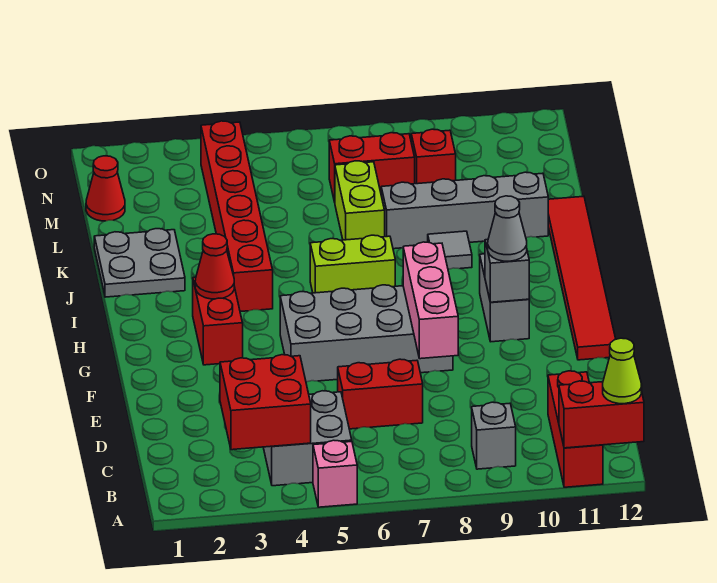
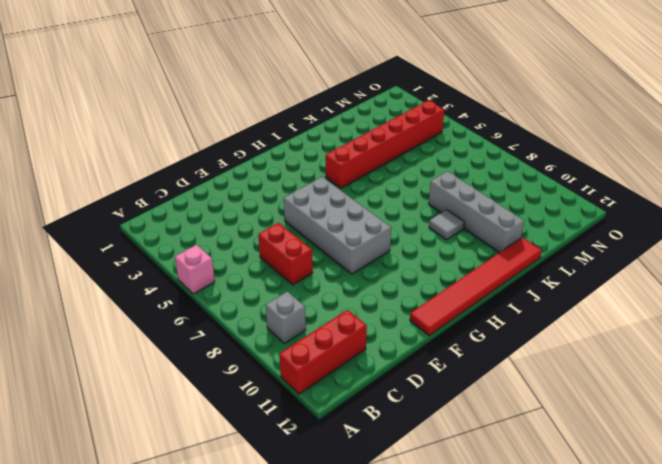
none -> grey brick B4:C5 level 1
none -> red brick G3:H3 level 1
none -> grey brick G10:H10 level 1

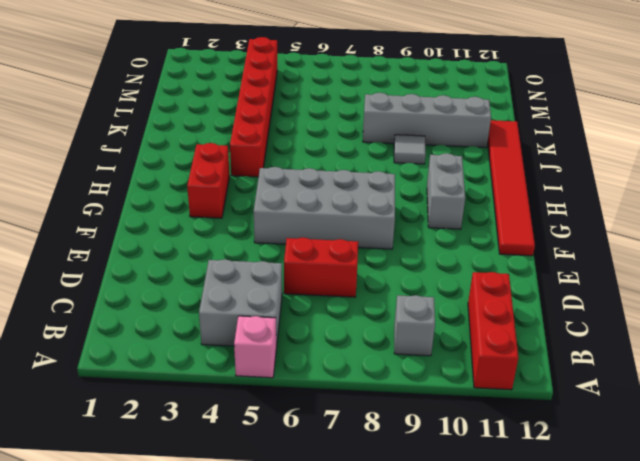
none -> lime brick I6:I7 level 1
none -> grey plate J1:K2 level 1
none -> lime brick K7:L7 level 1

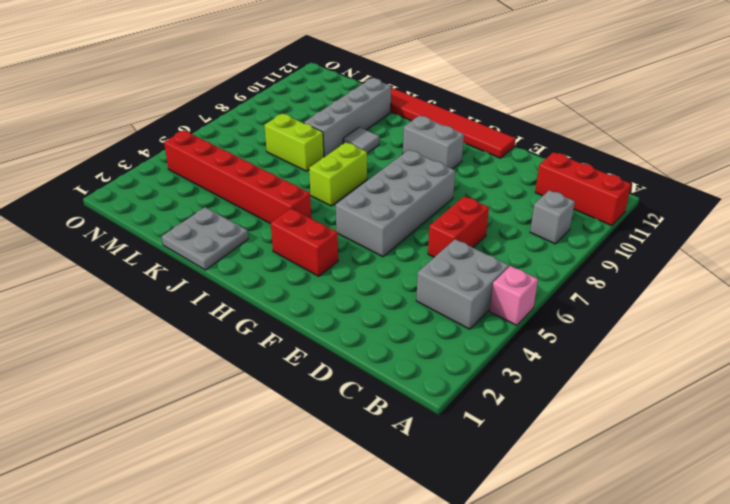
none -> red cone M1 level 1
none -> red brick M7:M8 level 1
none -> red brick M9 level 1

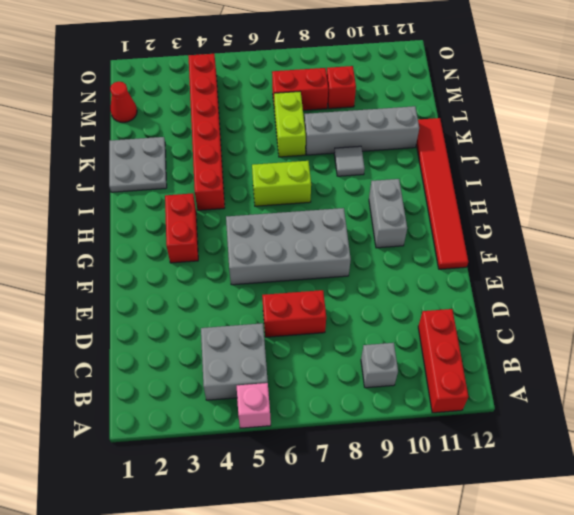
none -> red brick A11:A12 level 2
none -> red brick B3:C4 level 2
none -> pink brick E8:G8 level 2

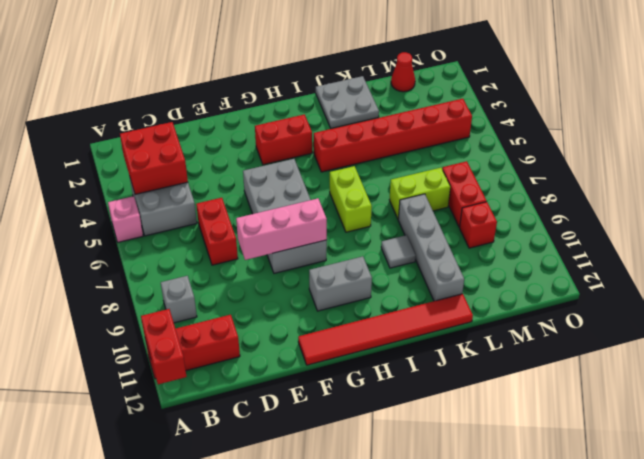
none -> grey brick G10 level 2
none -> red cone H3 level 2
none -> lime cone A12 level 3

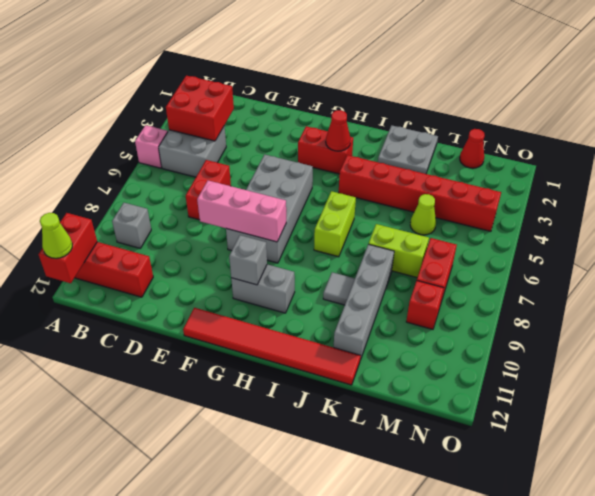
lime cone L5 level 1 -> none
none -> grey cone G10 level 3

